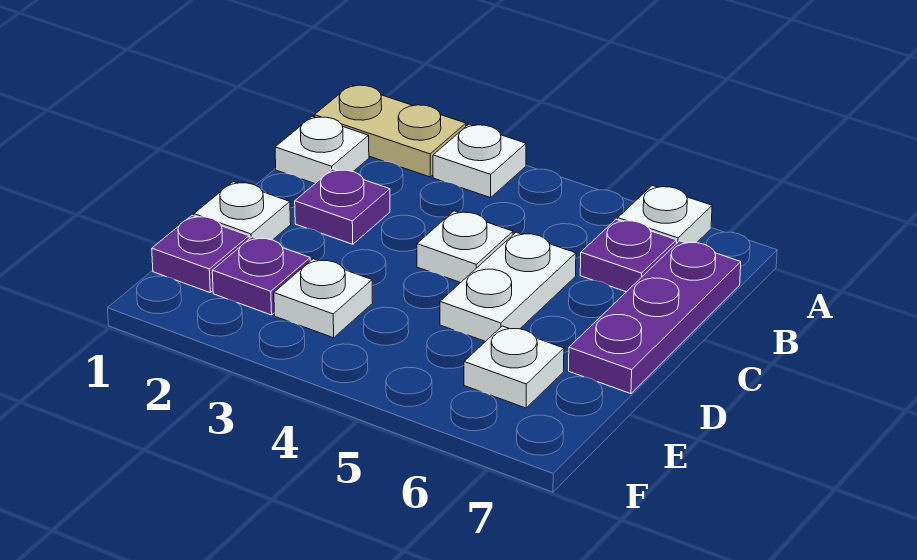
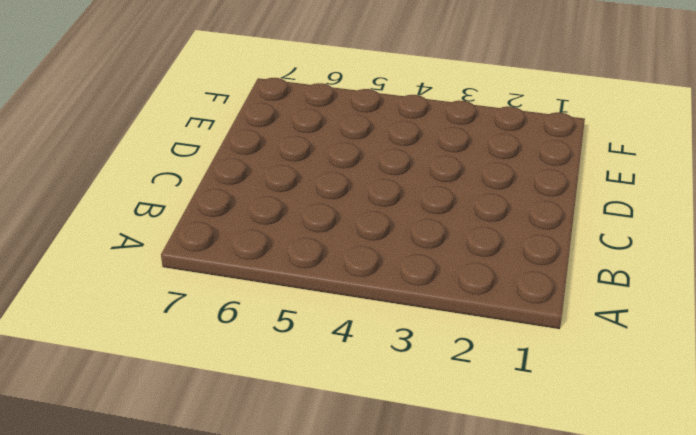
none -> tan plate A1:A2 level 1
none -> white plate A3 level 1
none -> white plate A6 level 1

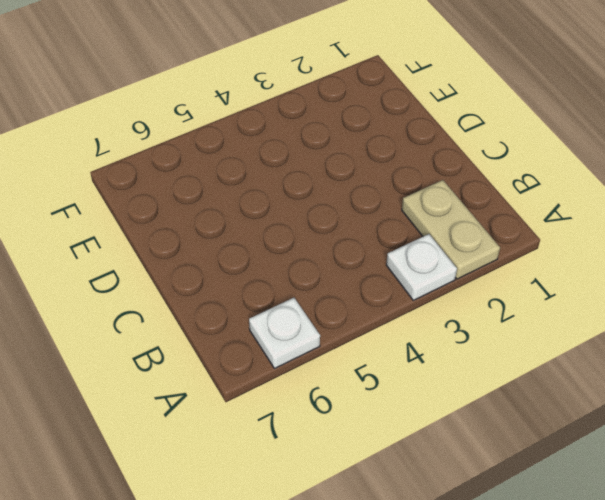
tan plate A2:B2 level 1 -> tan plate A1:A2 level 1
none -> white plate B1 level 1
none -> purple plate B6 level 1
none -> purple plate B7:D7 level 1

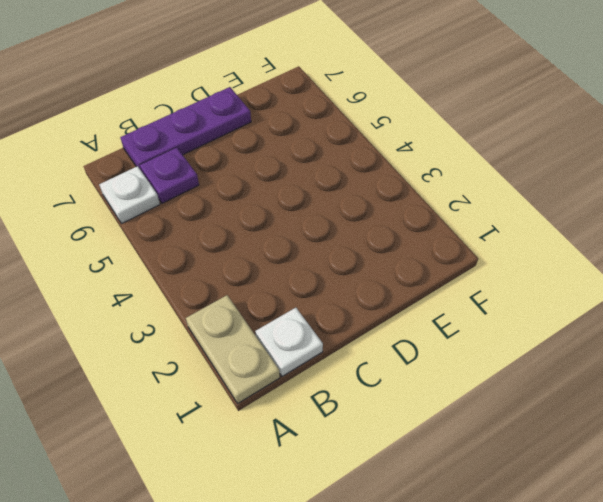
none -> white plate A3 level 1
none -> purple plate C2 level 1
none -> white plate C4 level 1

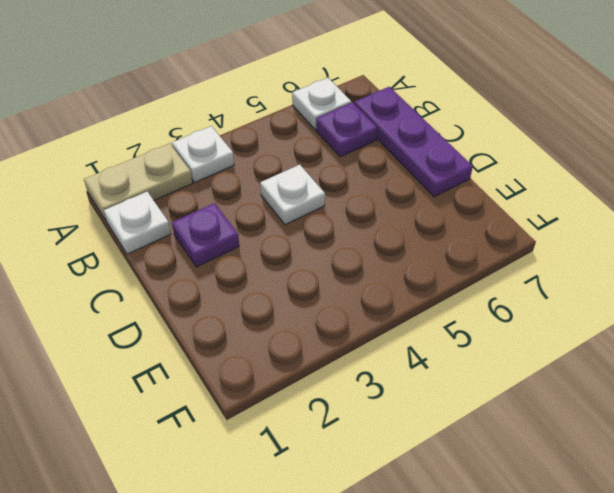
none -> white plate C5:D5 level 1
none -> white plate D1 level 1
none -> purple plate E1 level 1

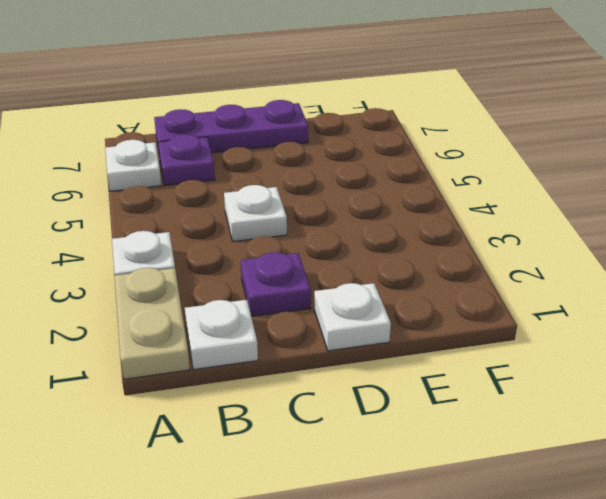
none -> white plate C5:D5 level 1
none -> purple plate E1 level 1
none -> purple plate E2 level 1

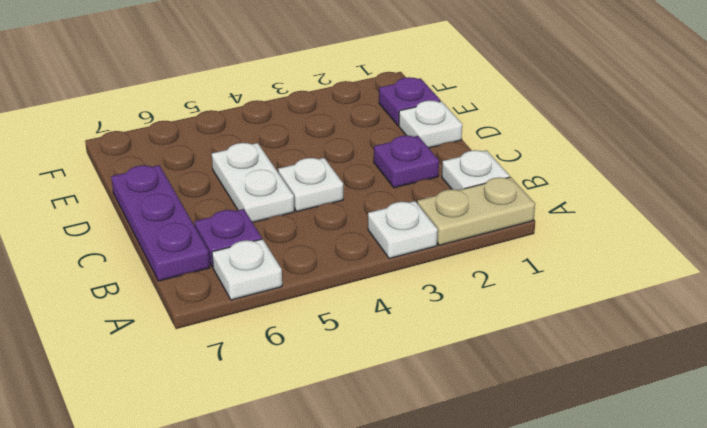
none -> purple plate E2 level 1
none -> white plate E3 level 1
none -> white plate E6 level 1

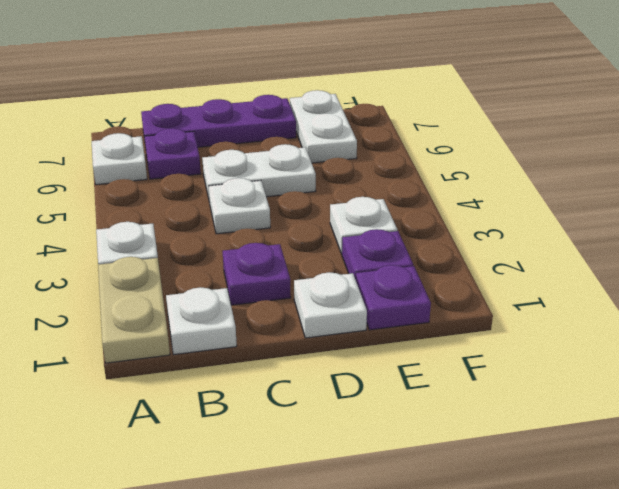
white plate E6:E7 level 1 -> white plate E6 level 1

